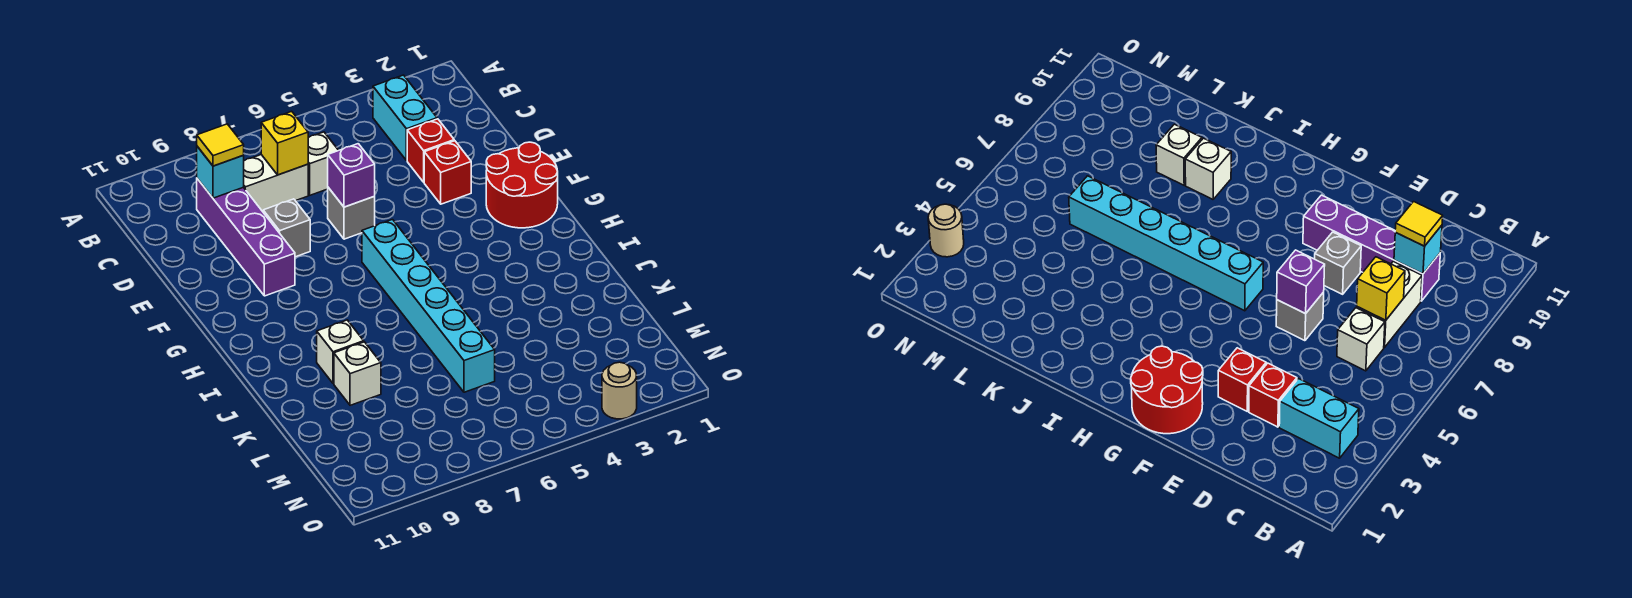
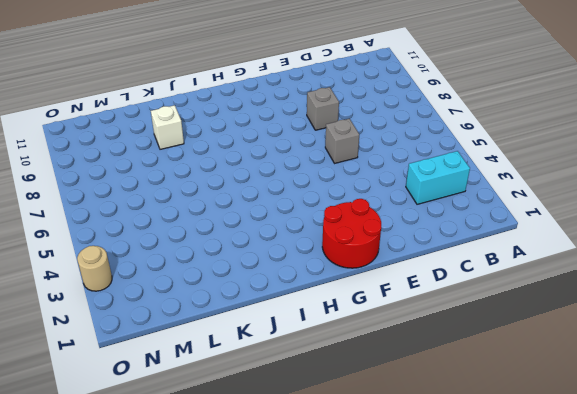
none -> white brick C6 level 1
none -> white brick C7:C8 level 1
none -> purple brick C9:F9 level 1

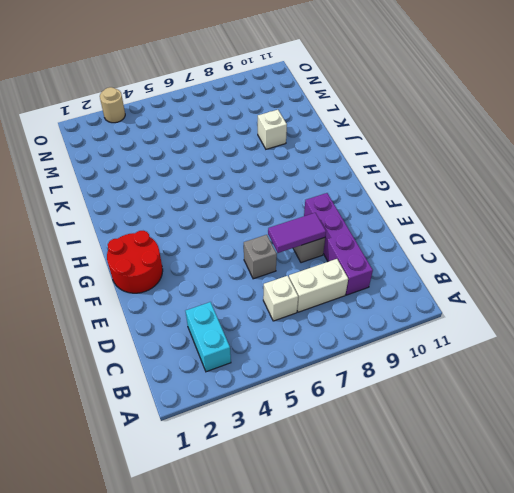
purple tile E7:E8 level 2 -> none
none -> red brick D3 level 1
none -> red brick E3 level 1
none -> cyan brick G6:L6 level 1

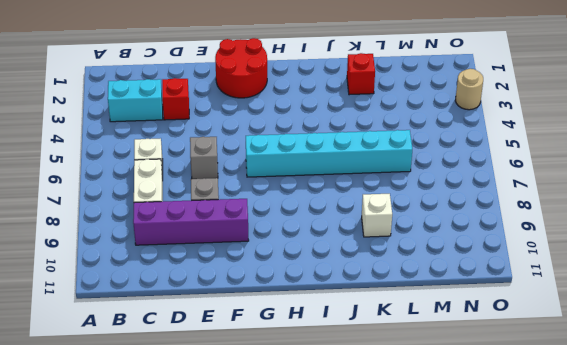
red brick K2 level 1 -> red brick E3 level 1
none -> white brick J9 level 1
none -> yellow brick C7 level 2
none -> cyan brick C9 level 2

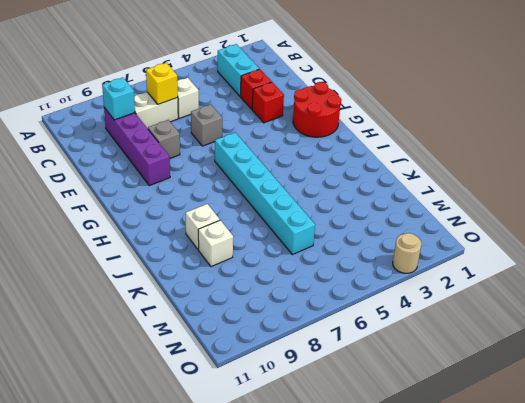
none -> purple brick E6 level 2
none -> yellow tile C9 level 3

